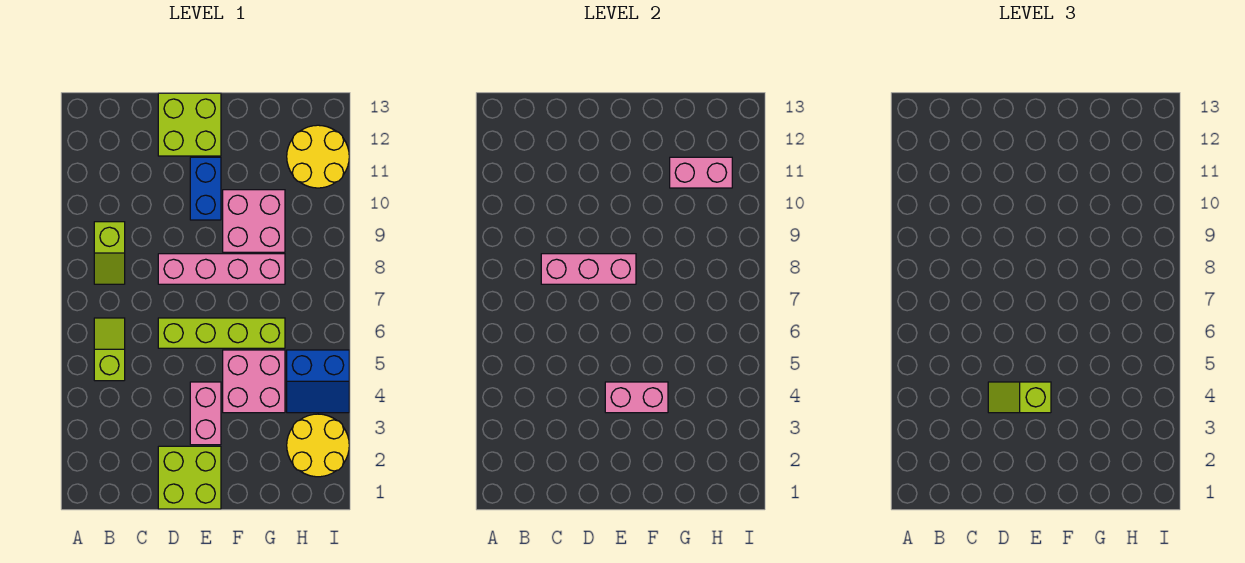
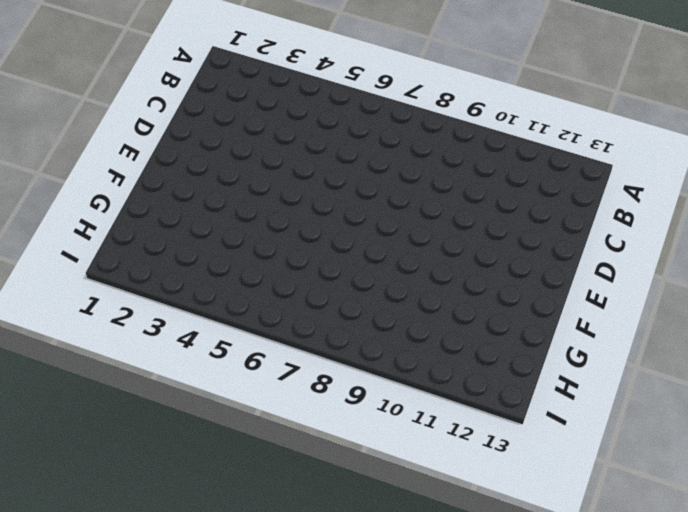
none -> lime slope B5:B6 level 1 top 5
none -> lime slope B8:B9 level 1 top 9
none -> lime brick D1:E2 level 1

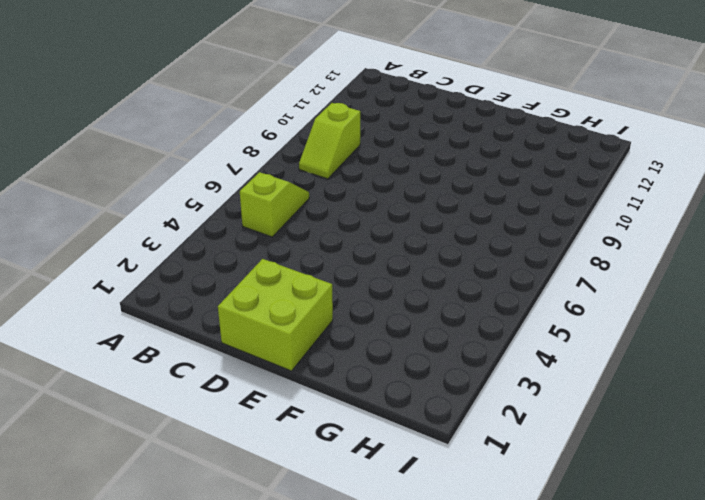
none -> lime brick D6:G6 level 1
none -> pink brick D8:G8 level 1
none -> lime brick D12:E13 level 1

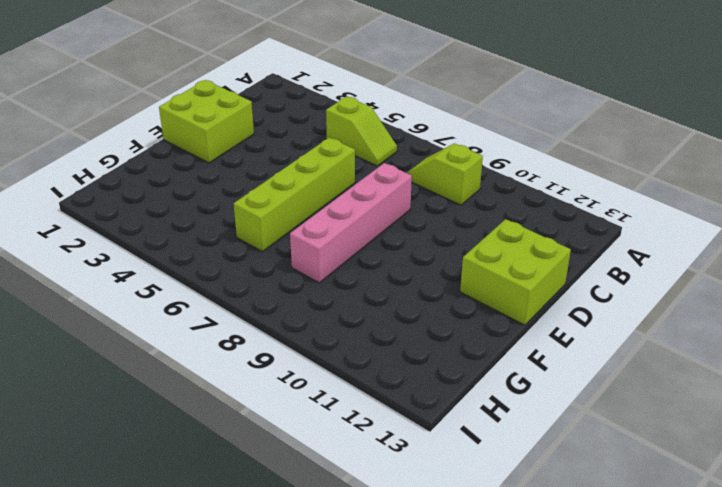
none -> pink brick E3:E4 level 1
none -> blue brick E10:E11 level 1
none -> pink brick F4:G5 level 1

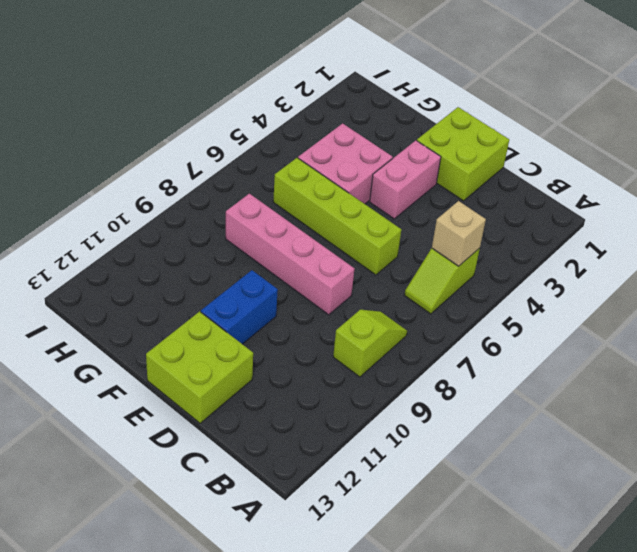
tan brick B5 level 2 -> none
none -> pink brick F9:G10 level 1
none -> yellow round brick H2:I3 level 1
none -> blue slope H4:I5 level 1 top 5

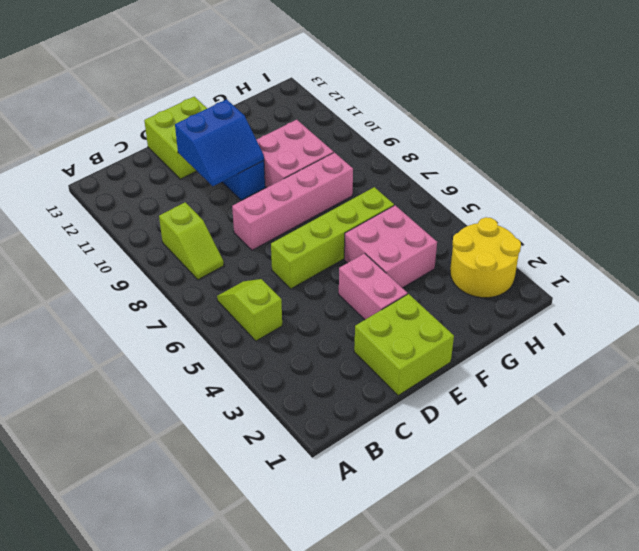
blue slope D10:E11 level 2 top 11 -> blue slope H4:I5 level 1 top 5
none -> yellow round brick H11:I12 level 1
none -> pink brick C8:E8 level 2
none -> pink brick E4:F4 level 2

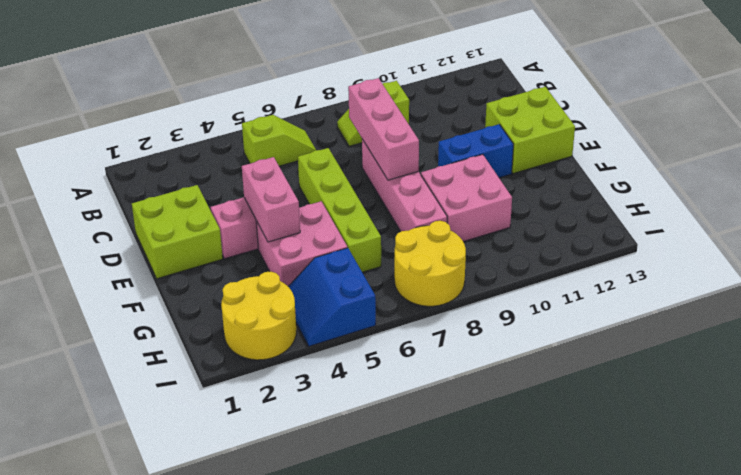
yellow round brick H7:I8 level 1 -> yellow round brick H11:I12 level 1
none -> pink brick G11:H11 level 2
none -> lime slope D4:E4 level 3 top E

